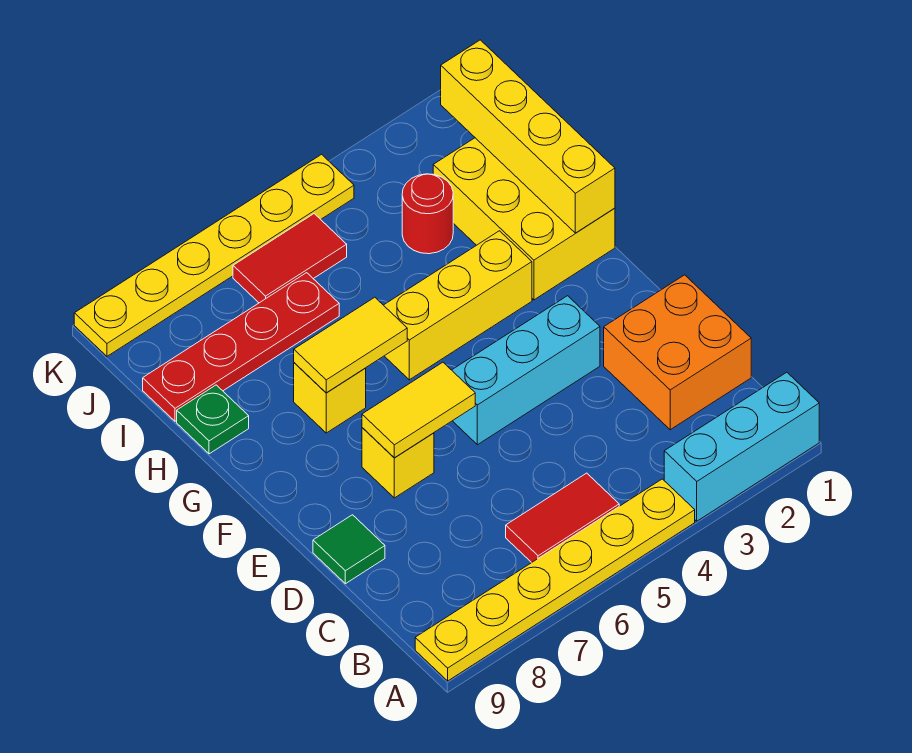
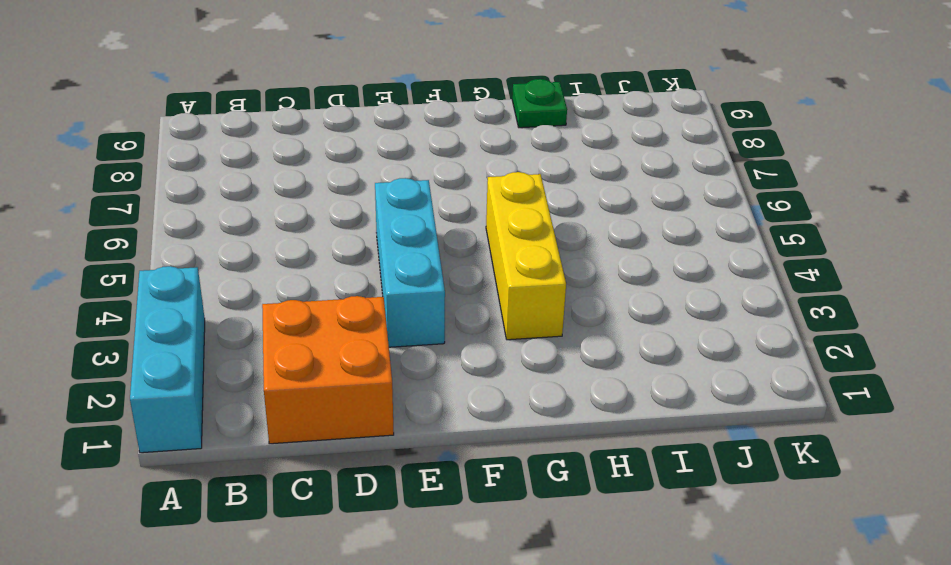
none -> yellow plate A4:A9 level 1
none -> red tile B5:B6 level 1
none -> green tile D9 level 1

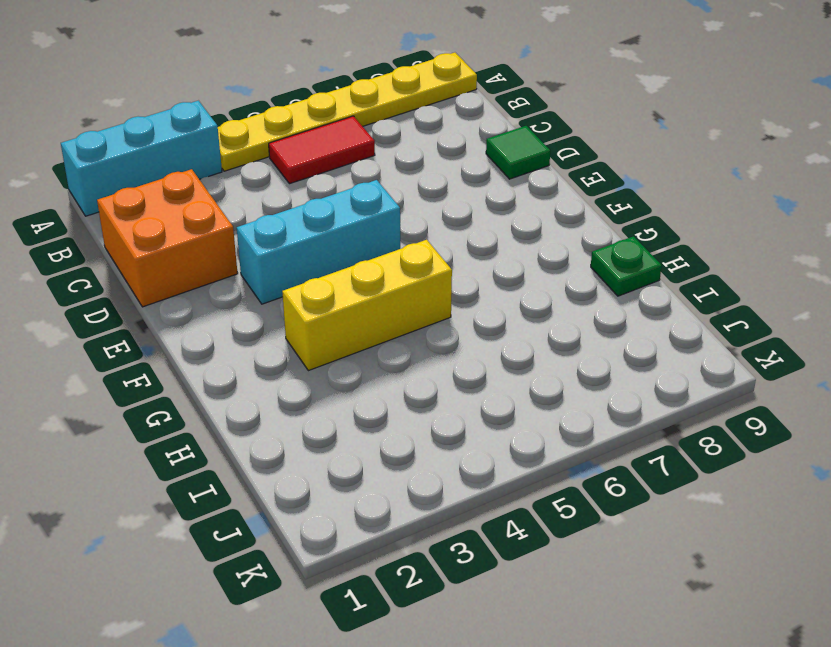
none -> yellow brick E7 level 1
none -> yellow brick G1:I2 level 1
none -> yellow brick G7 level 1

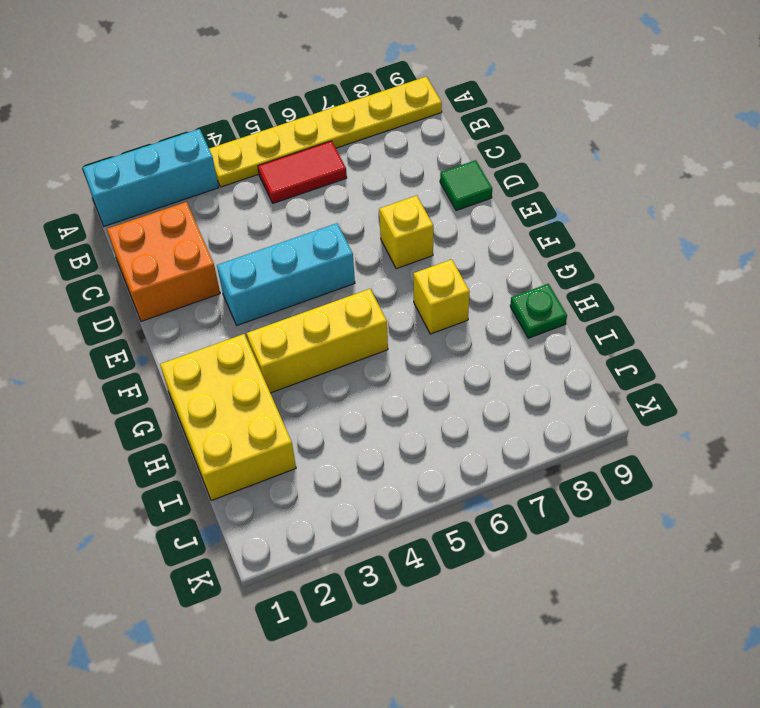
none -> red round brick I3 level 1
none -> red plate I6:I9 level 1
none -> red tile J5:J6 level 1

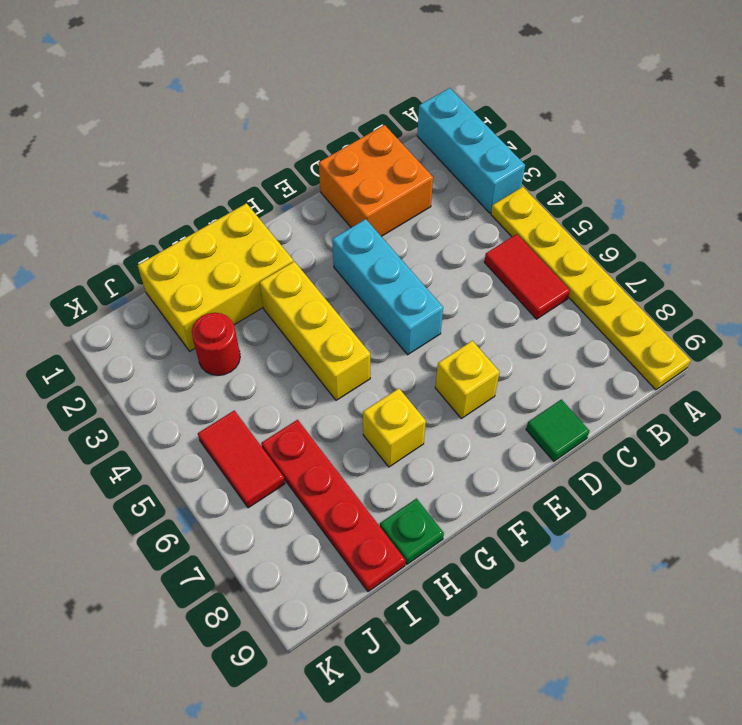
none -> yellow plate K4:K9 level 1
none -> yellow tile E6:E7 level 2
none -> yellow brick G1:J1 level 2

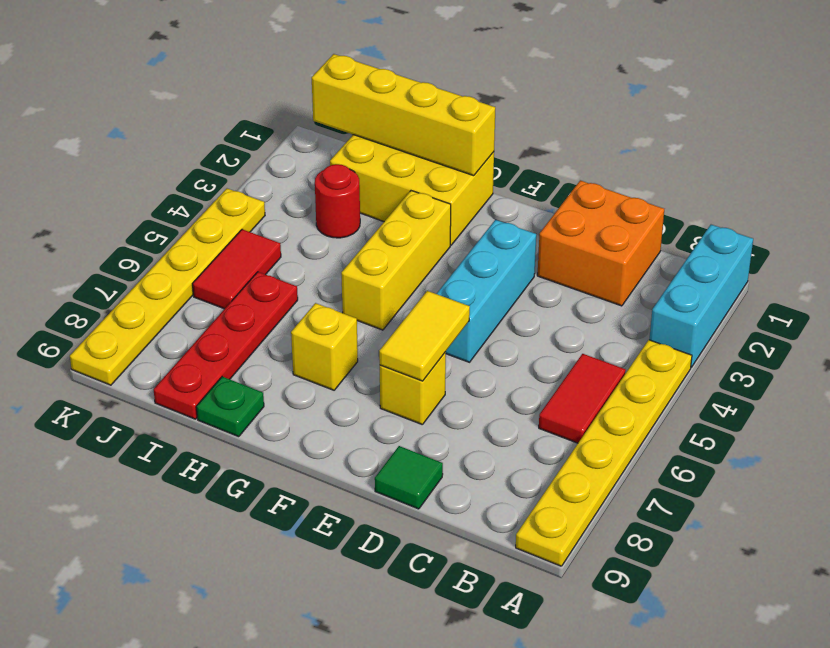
none -> yellow tile G6:G7 level 2

